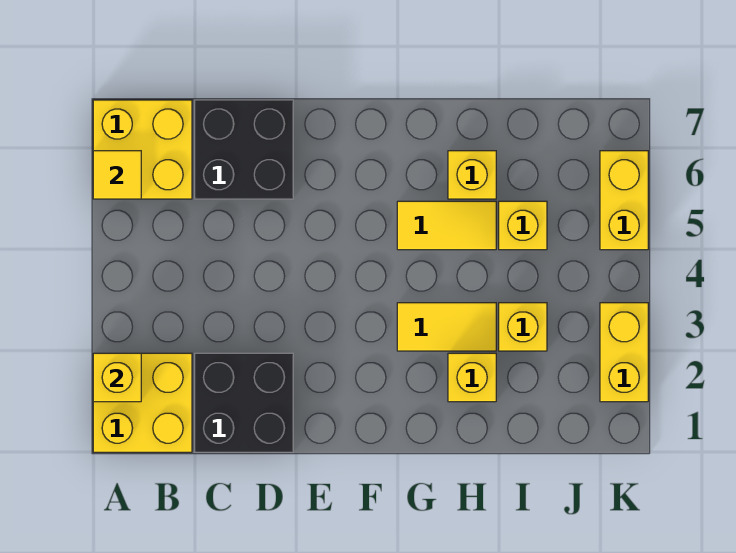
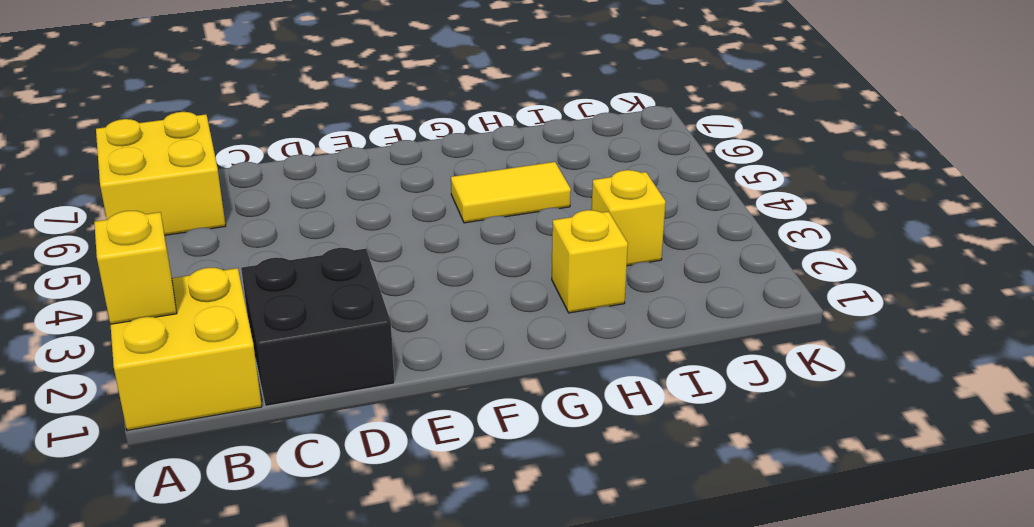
none -> black brick C6:D7 level 1
none -> yellow tile G3:H3 level 1
none -> yellow brick H6 level 1

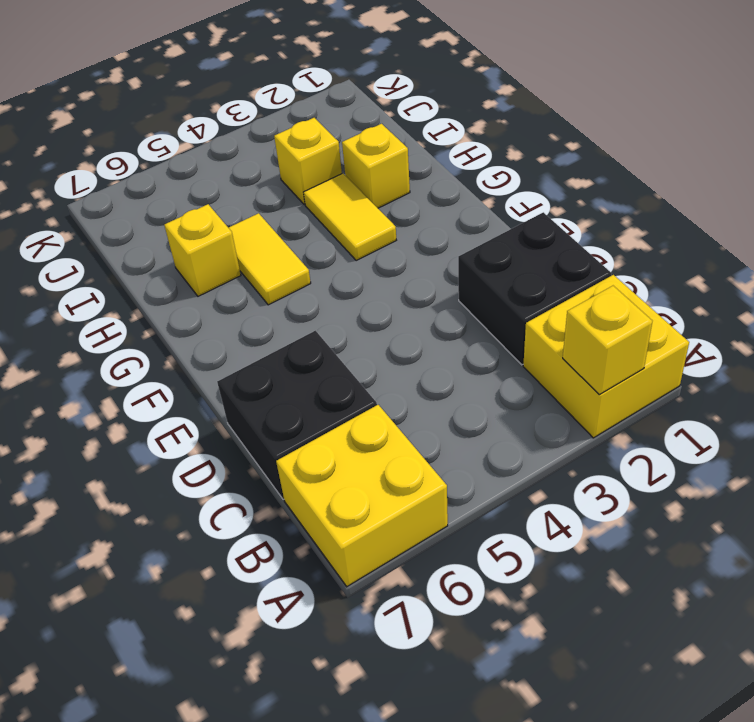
none -> yellow brick I5 level 1
none -> yellow brick K2:K3 level 1
none -> yellow brick K5:K6 level 1

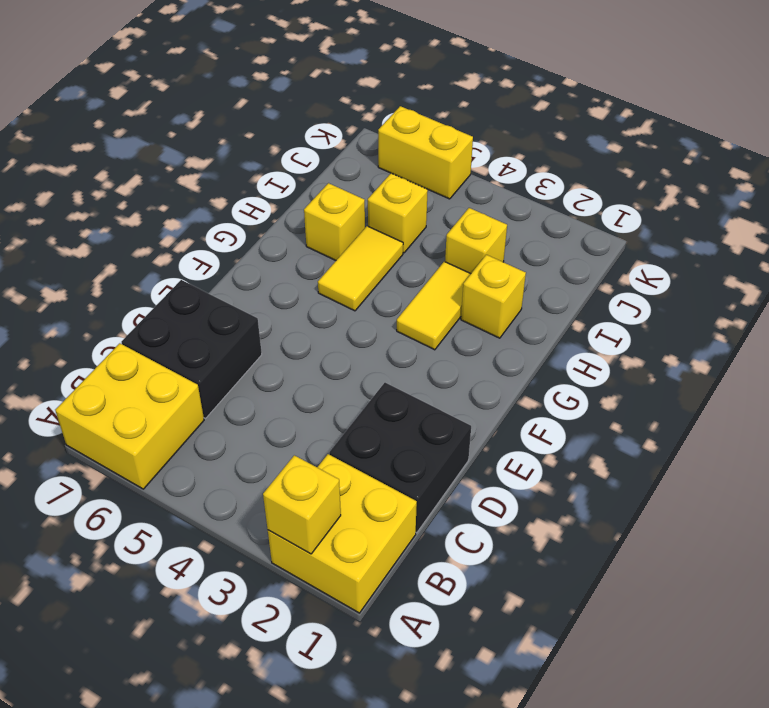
none -> yellow brick K2:K3 level 1
none -> yellow tile A6 level 2

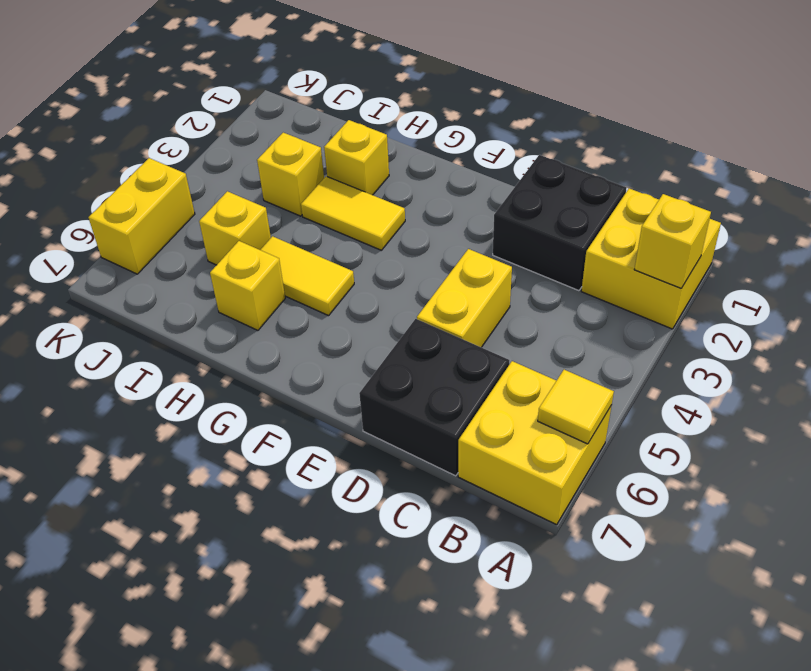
yellow brick D4:D5 level 1 -> yellow brick K2:K3 level 1

